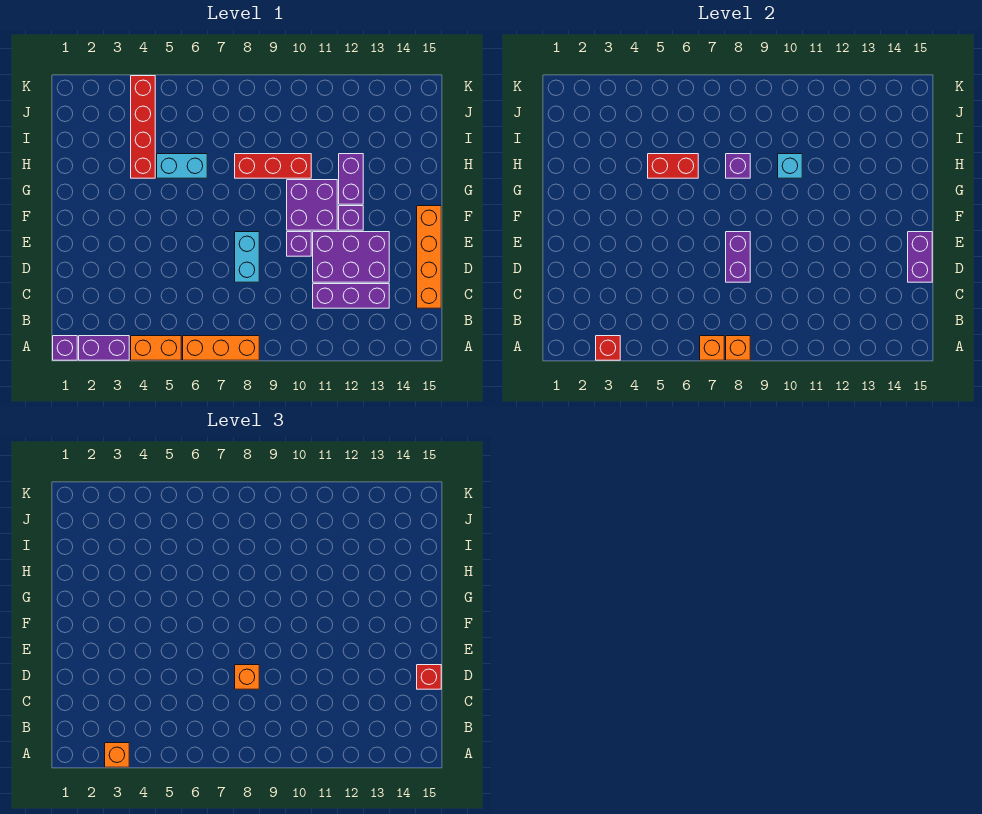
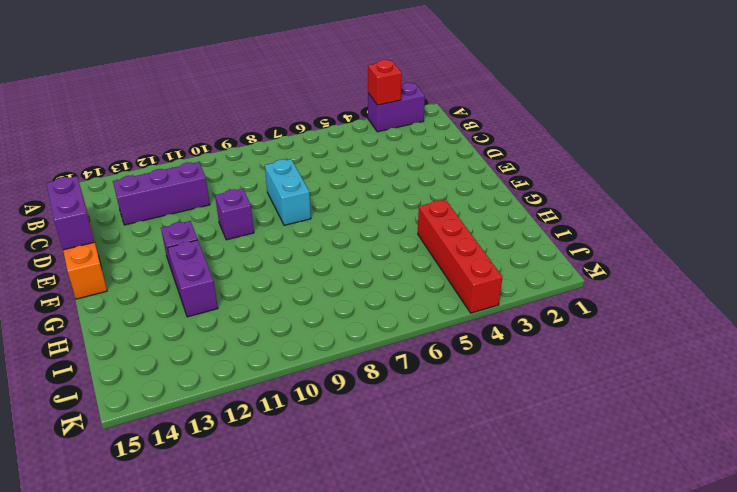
none -> purple brick A1 level 1
none -> orange brick A4:A5 level 1
none -> orange brick A6:A8 level 1

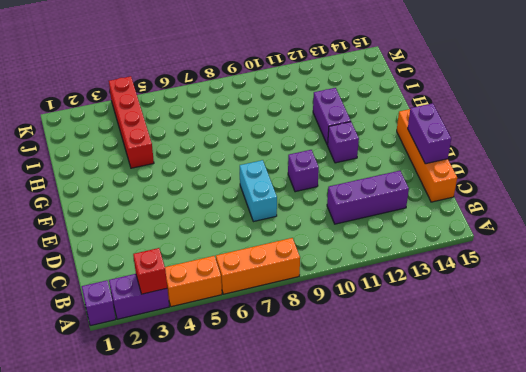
none -> purple brick D11:E13 level 1
none -> purple brick F10:G11 level 1
none -> cyan brick H5:H6 level 1

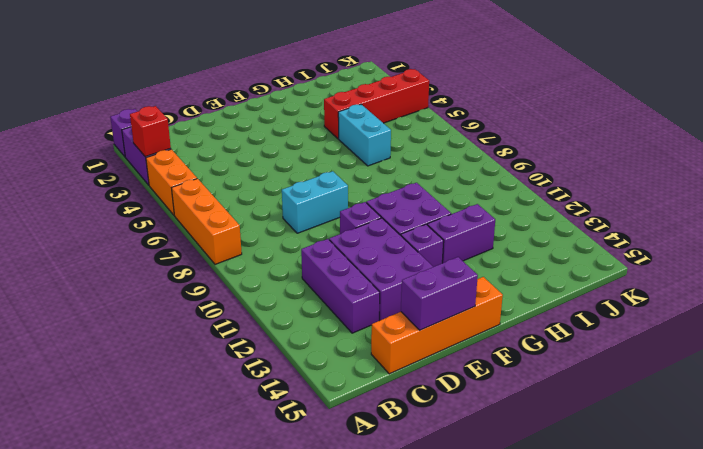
none -> red brick H8:H10 level 1
none -> orange brick A7 level 2
none -> orange brick A8 level 2

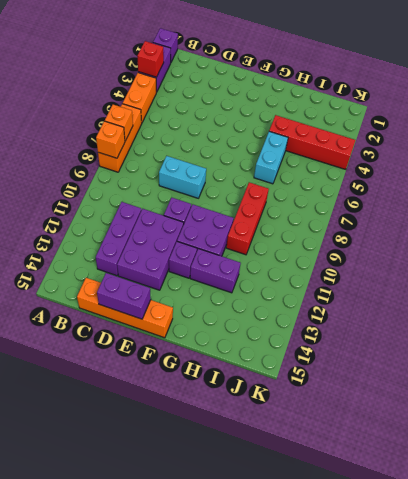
none -> purple brick D8:E8 level 2
none -> red brick H5:H6 level 2
none -> purple brick H8 level 2

